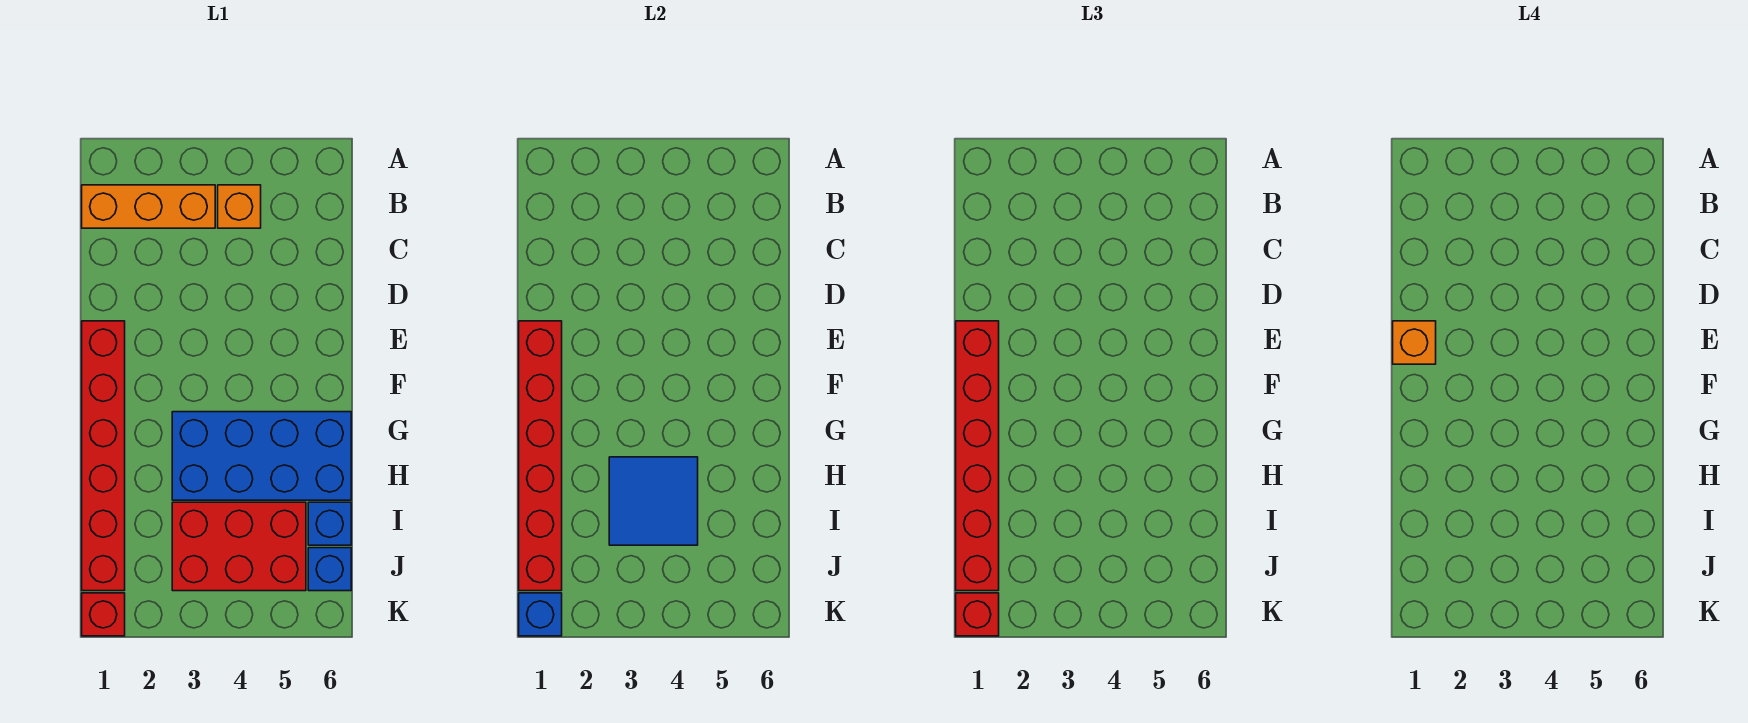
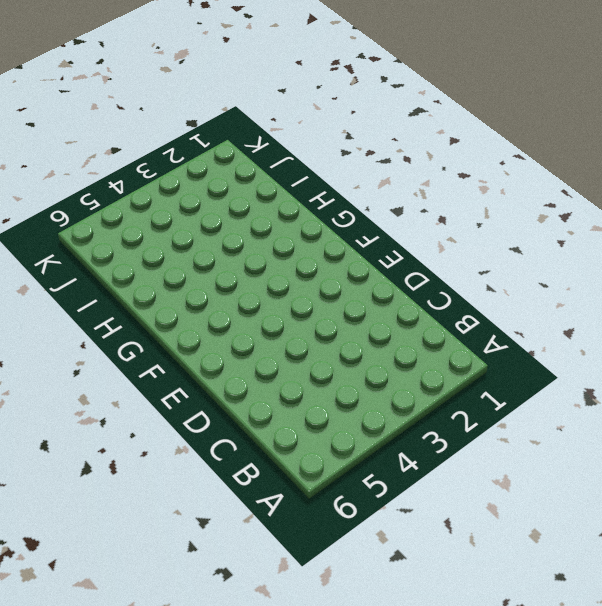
none -> orange brick B1:B3 level 1
none -> orange brick B4 level 1
none -> red brick E1:J1 level 1

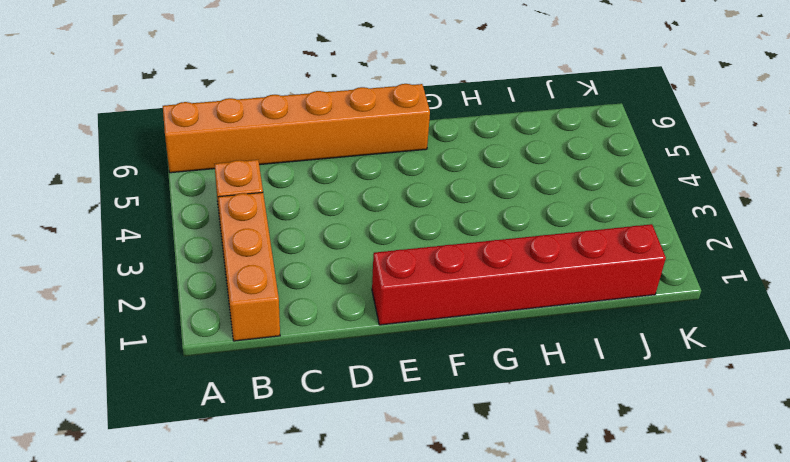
orange brick A6:F6 level 1 -> none
none -> blue brick G3:H6 level 1
none -> red brick I3:J5 level 1
none -> blue brick I6 level 1

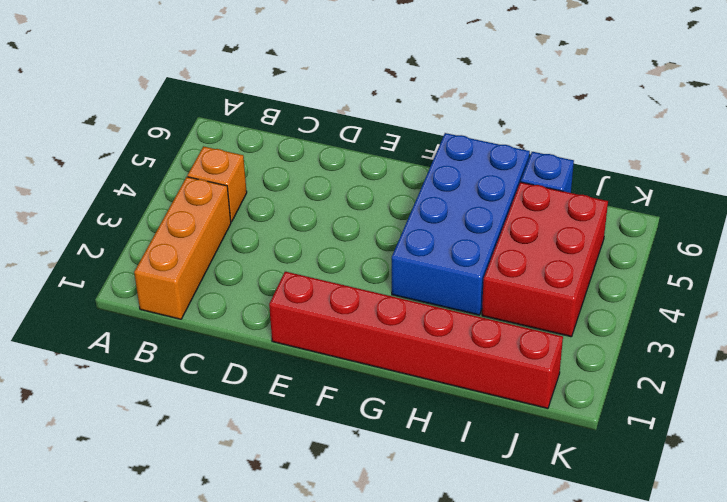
none -> blue brick J6 level 1
none -> red brick K1 level 1
none -> red brick E1:J1 level 2

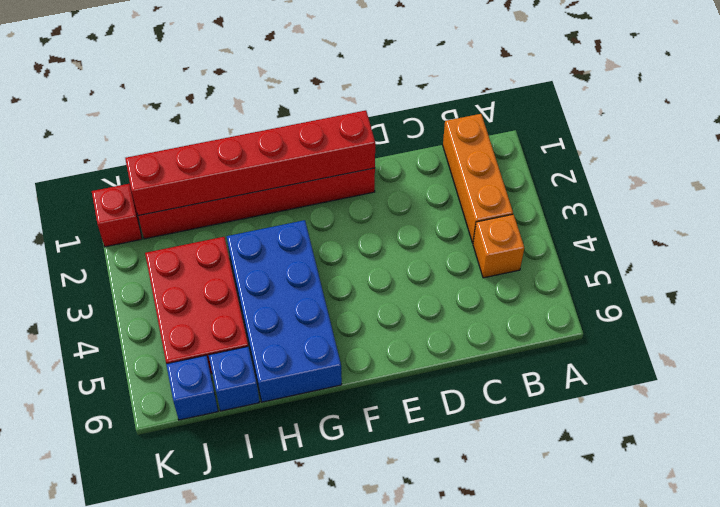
none -> blue tile H3:I4 level 2
none -> blue brick K1 level 2
none -> red brick E1:J1 level 3

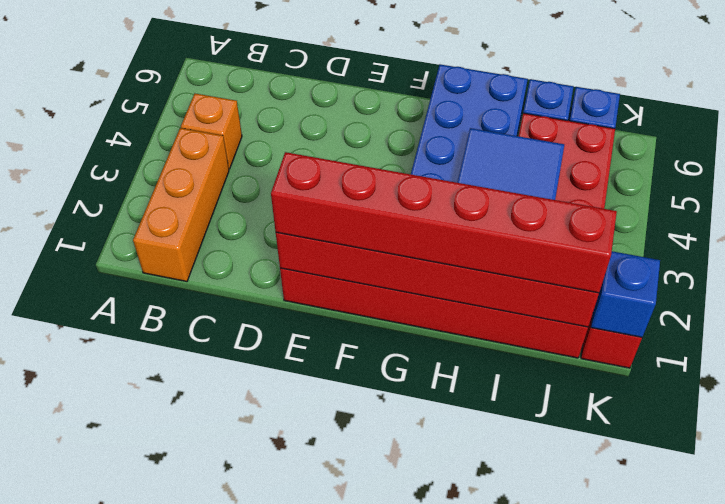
none -> red brick K1 level 3
none -> orange brick E1 level 4

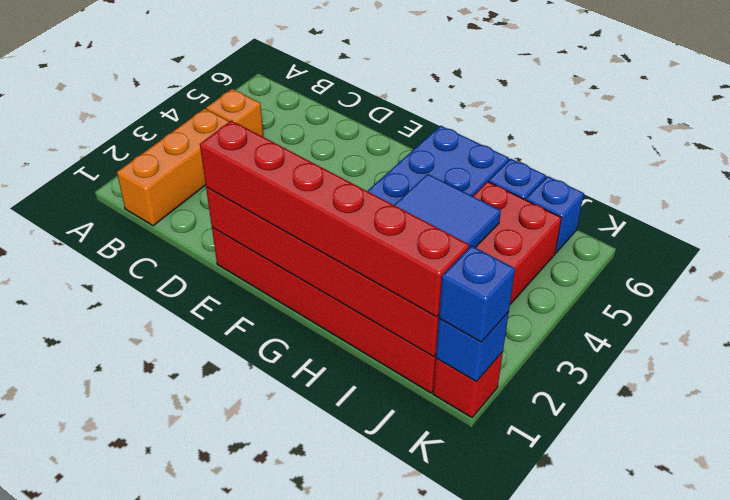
blue brick K1 level 3 -> red brick K1 level 3
none -> orange brick E1 level 4

